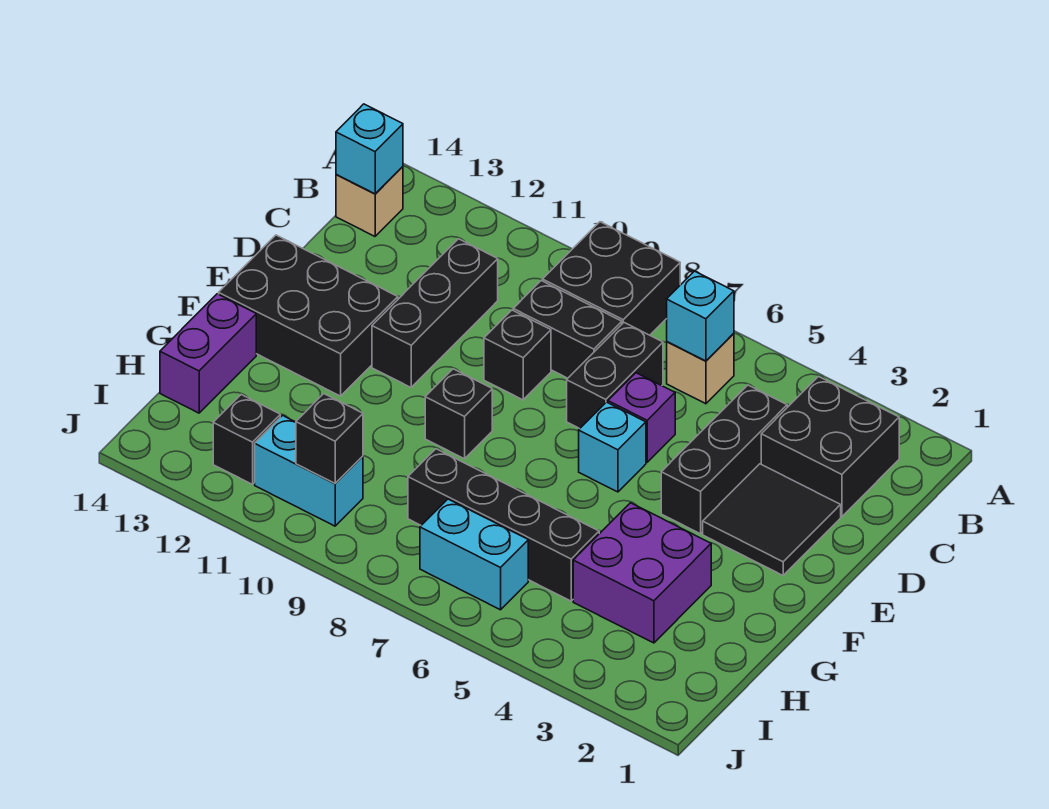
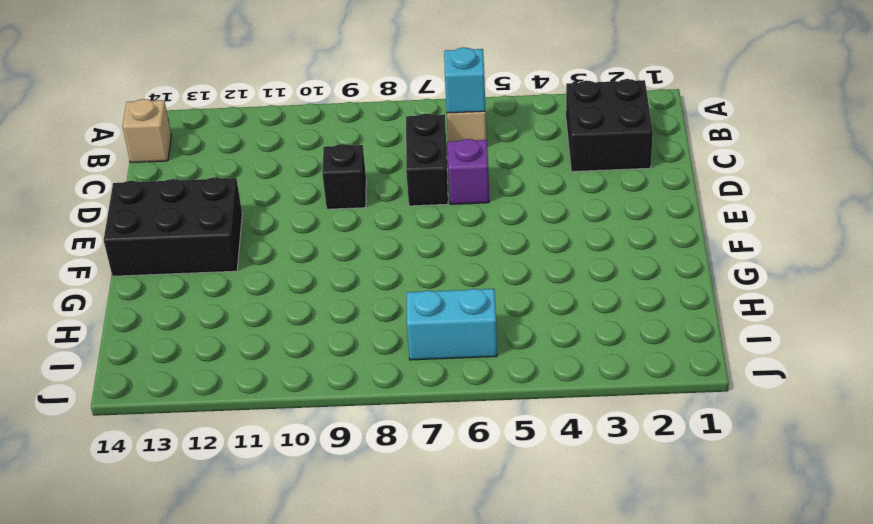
none -> black brick A8:B9 level 1
none -> black brick C4:E4 level 1
none -> black brick C8:C9 level 1

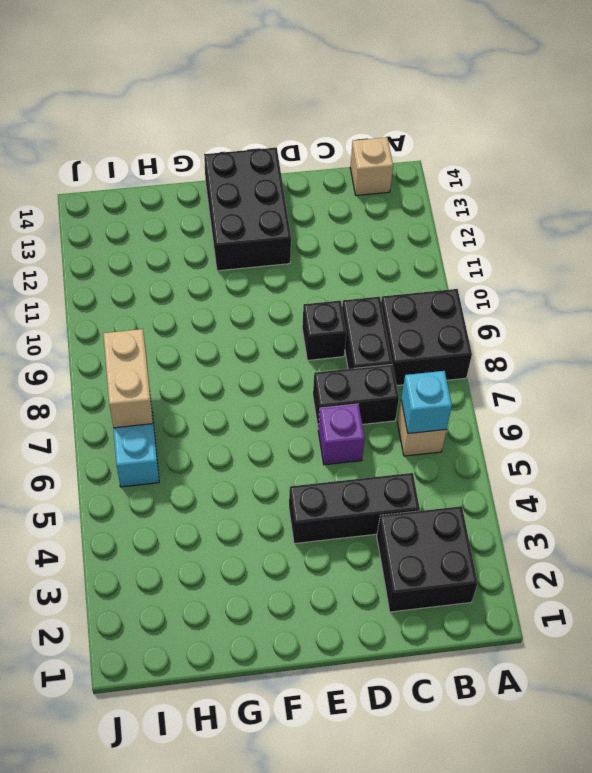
tan brick I7:I8 level 2 -> none
none -> black brick C11:E11 level 1
none -> black tile D2:E3 level 1
none -> cyan brick E6 level 1

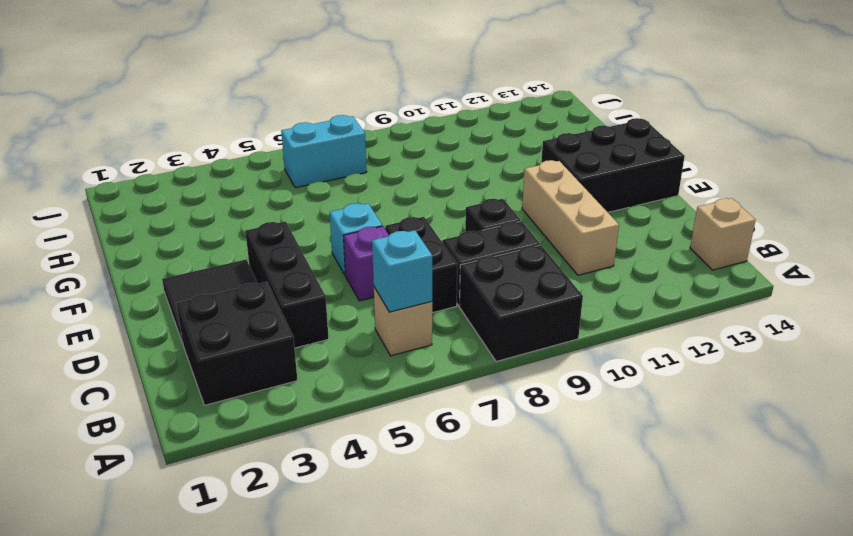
tan brick C11:E11 level 1 -> black brick C11:E11 level 1
none -> black brick F9 level 1
none -> purple brick G3:H4 level 1
none -> purple brick G14:H14 level 1

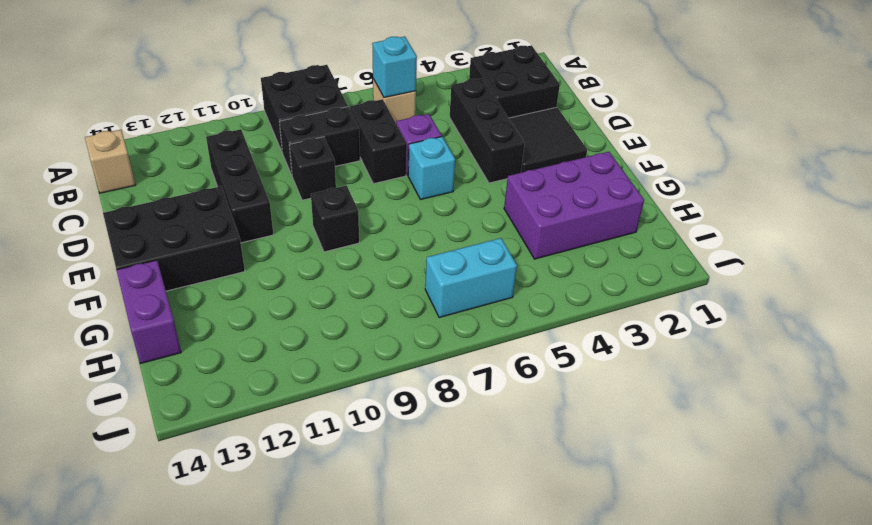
purple brick G2:H4 level 1 -> purple brick G3:H4 level 1
none -> black brick H5:H8 level 1
none -> cyan brick I10:I11 level 1
none -> black brick I12 level 1

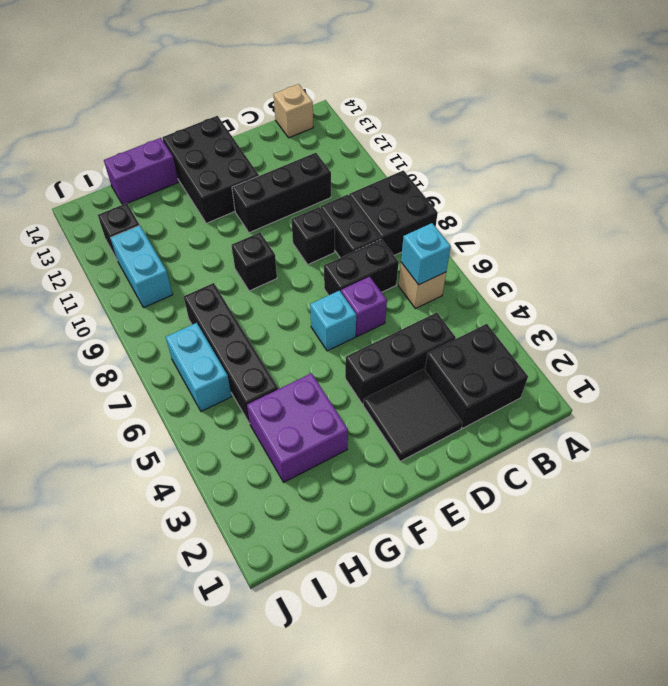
none -> cyan brick B14 level 2
none -> black brick I10 level 2

